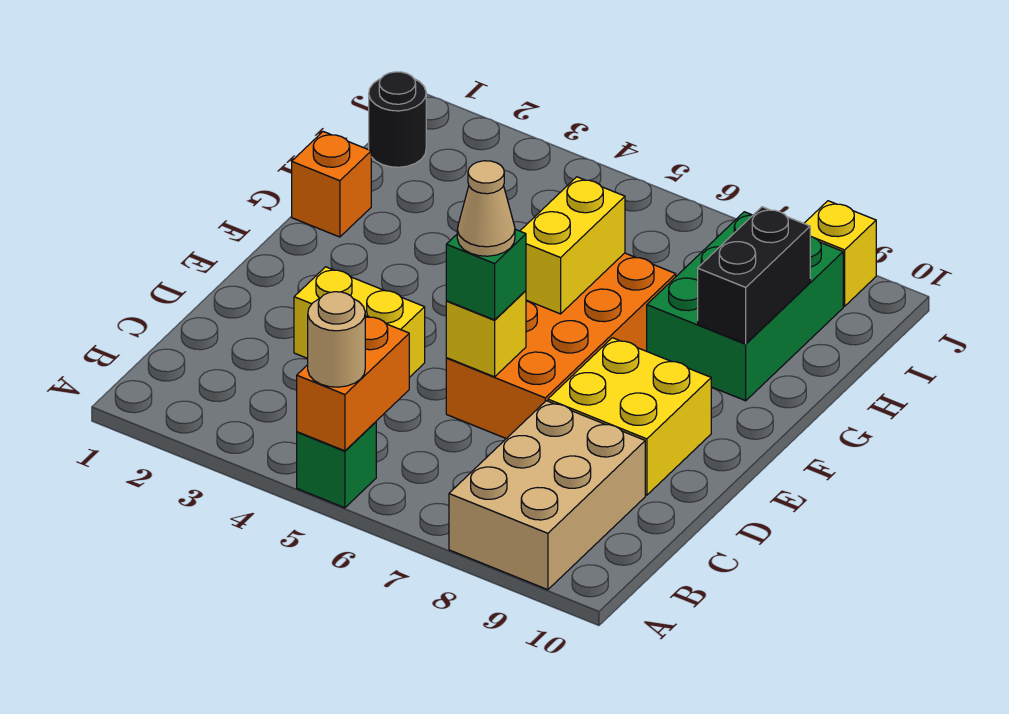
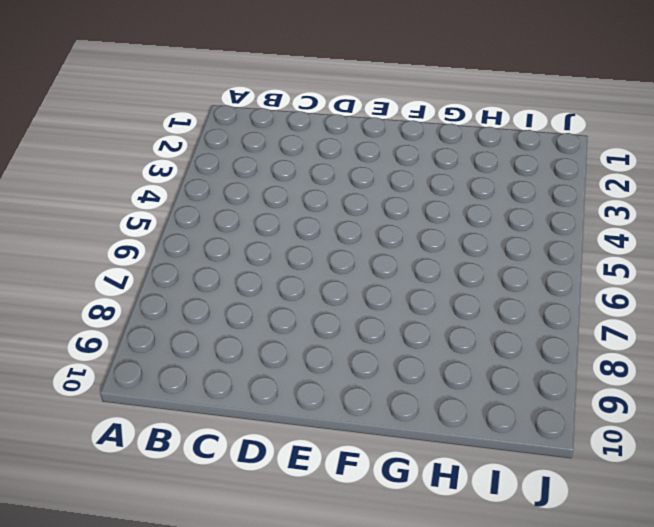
none -> green brick A5 level 1
none -> tan brick A8:C9 level 1
none -> yellow brick D3:D4 level 1

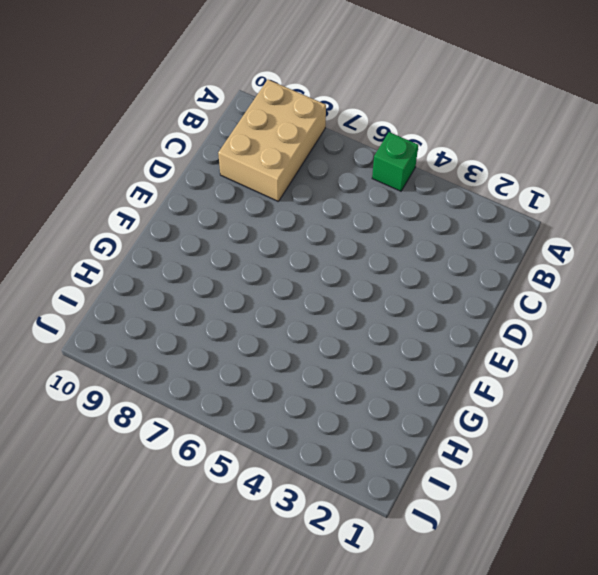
none -> yellow brick D3:D4 level 1
none -> orange brick D6:G7 level 1
none -> yellow brick D8:E9 level 1

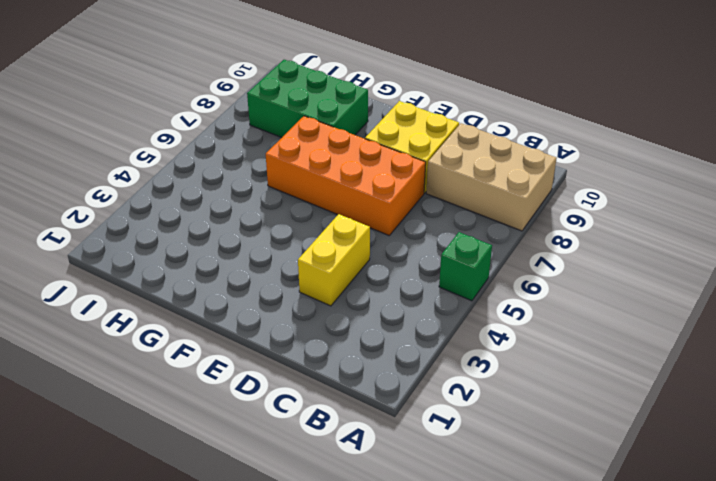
none -> orange brick G1 level 1
none -> black round brick I1 level 1
none -> yellow brick J9 level 1

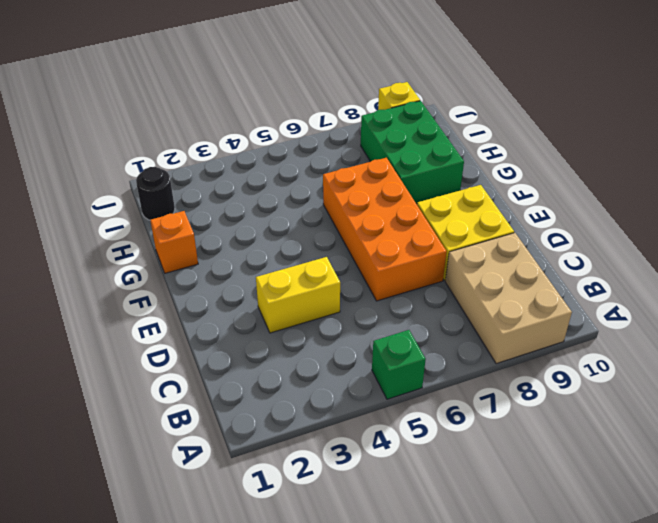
none -> orange brick A5:B5 level 2
none -> yellow brick D6 level 2
none -> yellow brick F6:G6 level 2

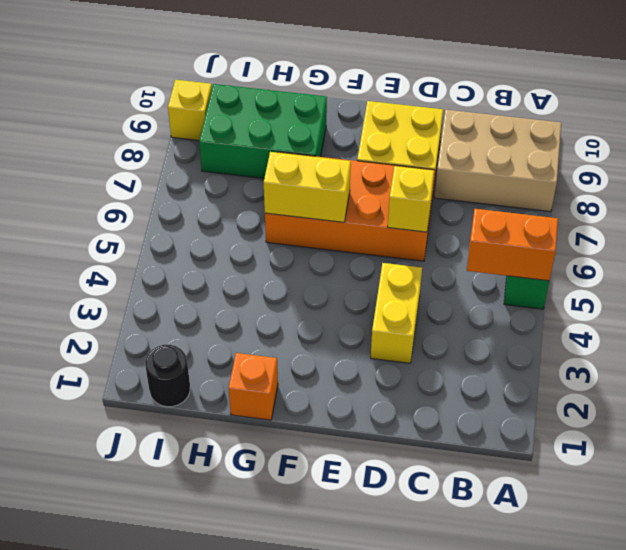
none -> black brick G9:H9 level 2
none -> tan round brick A5 level 3
none -> green brick D6 level 3

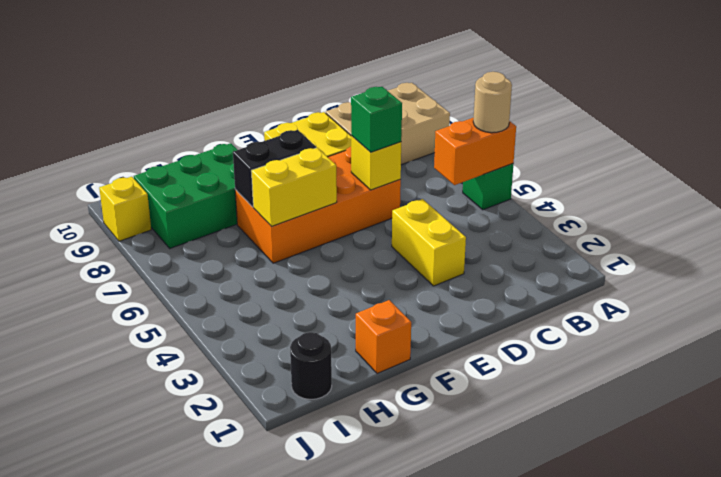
black brick F7:G7 level 2 -> black brick G9:H9 level 2
none -> tan cone D6 level 4

